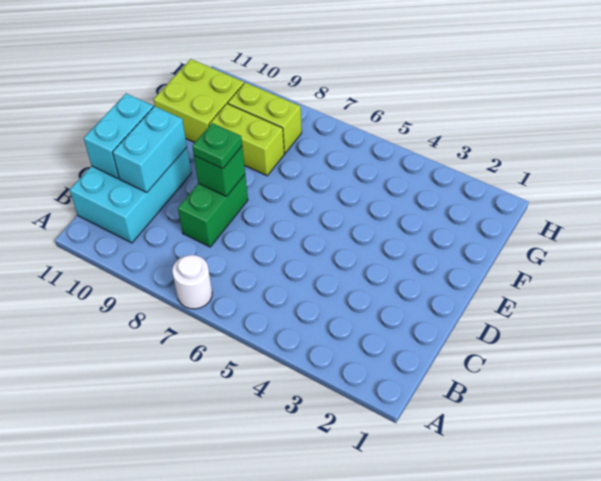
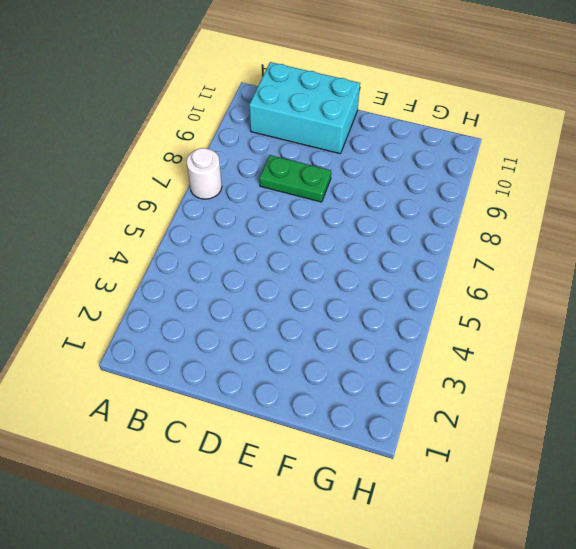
green plate C8:D8 level 1 -> green brick C8:D8 level 1
none -> lime brick F8:F9 level 1
none -> lime brick F10:G11 level 1

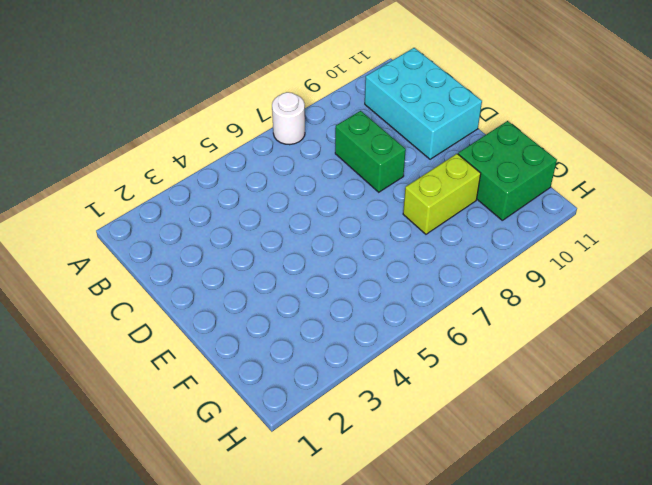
green brick F10:G11 level 1 -> lime brick F10:G11 level 1
none -> lime brick G8:G9 level 1
none -> cyan brick C10:D10 level 2

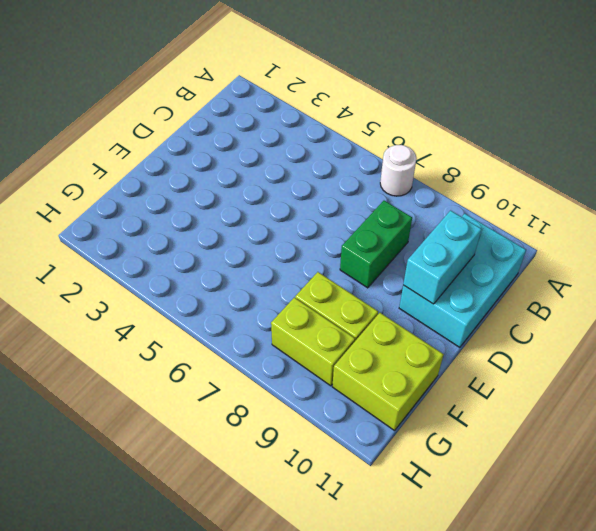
none -> cyan brick C11:D11 level 2
none -> green brick D8 level 2

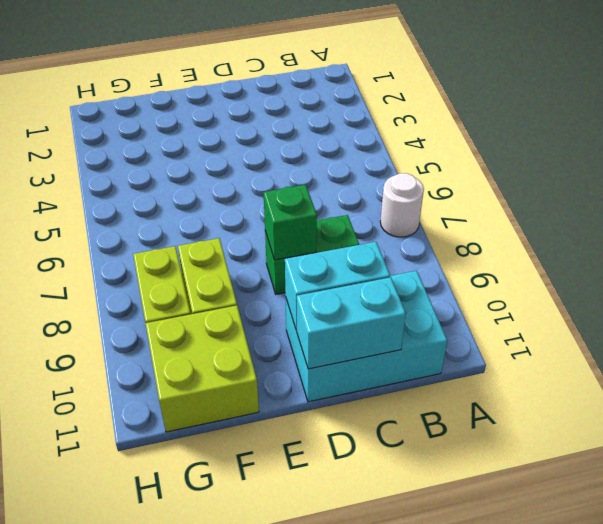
none -> green plate D8 level 3

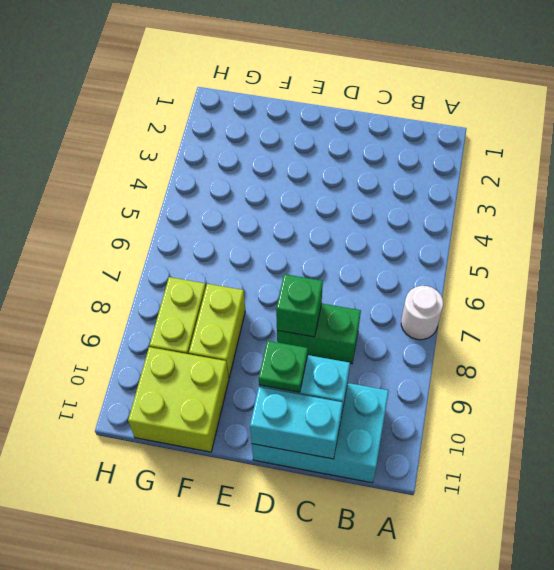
green plate D10 level 3 -> green plate D8 level 3

